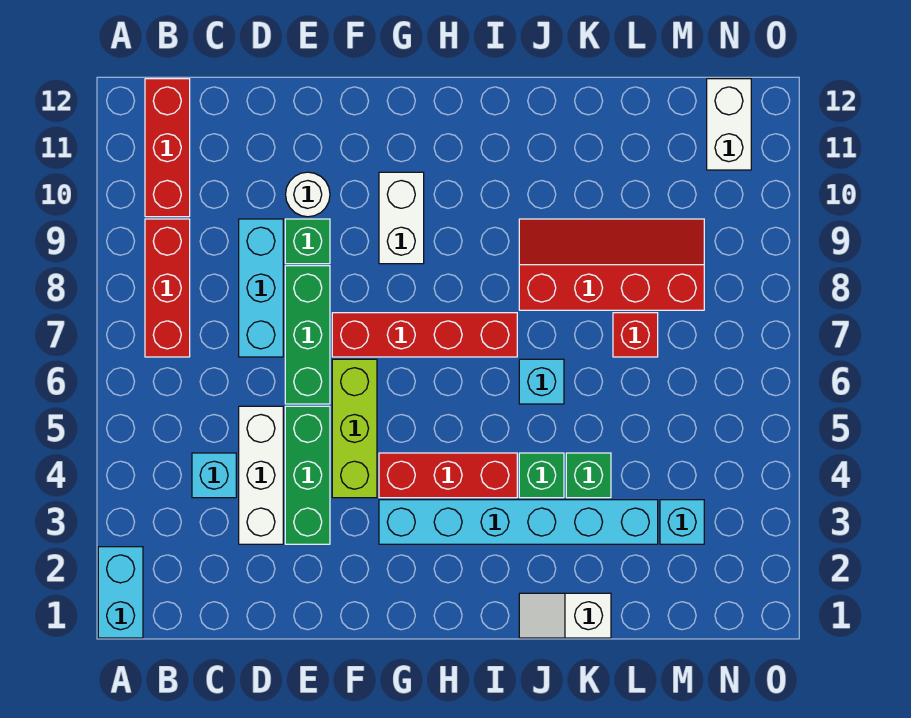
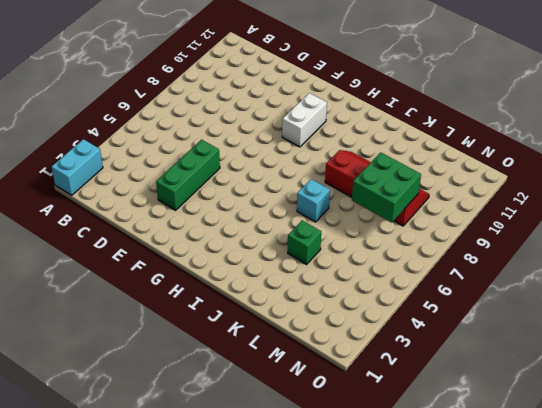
green brick L7:M8 level 2 -> none
none -> red brick B7:B9 level 1
none -> red brick B10:B12 level 1
none -> cyan brick C4 level 1

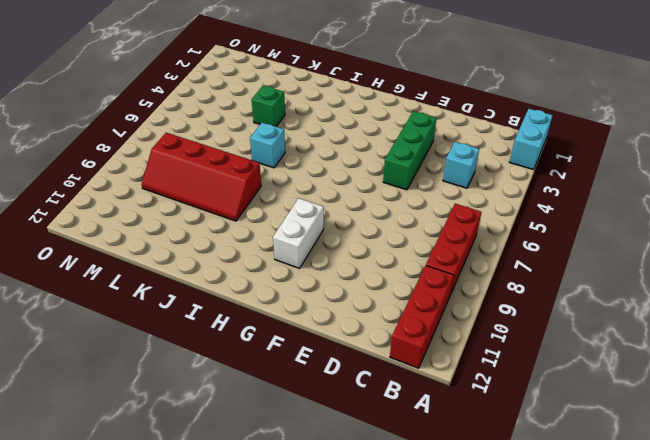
none -> white brick D3:D5 level 1
none -> cyan brick D7:D9 level 1
none -> green brick E6:E8 level 1

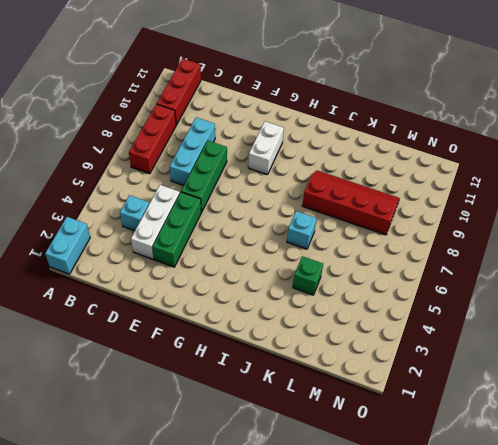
none -> green brick E9 level 1
none -> white round brick E10 level 1
none -> lime brick F4:F6 level 1

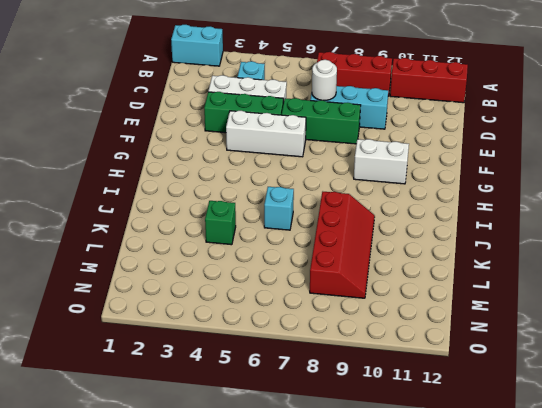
white round brick D7 level 2 -> white round brick E10 level 1
white brick F4:F6 level 1 -> lime brick F4:F6 level 1
none -> green brick E9 level 1
none -> red brick F7:I7 level 1
none -> cyan brick G3:L3 level 1

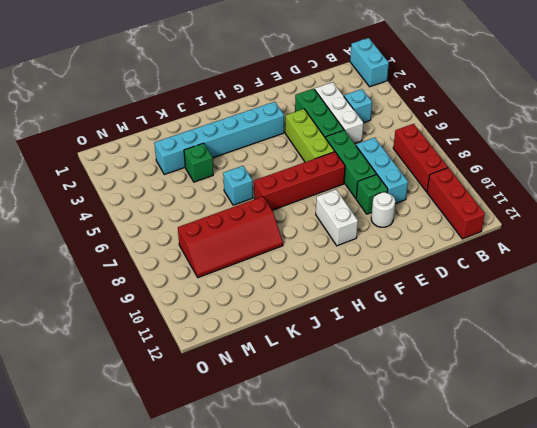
none -> red brick G4:I4 level 1
none -> white slope J1:K1 level 1 top K
none -> green brick J4 level 1

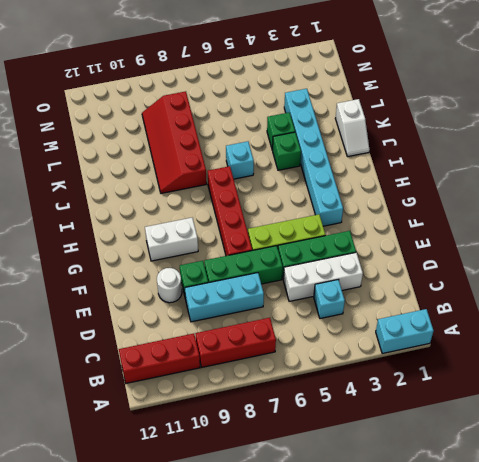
none -> red brick G4:I4 level 1
none -> red brick L7 level 1
none -> cyan brick M3 level 1

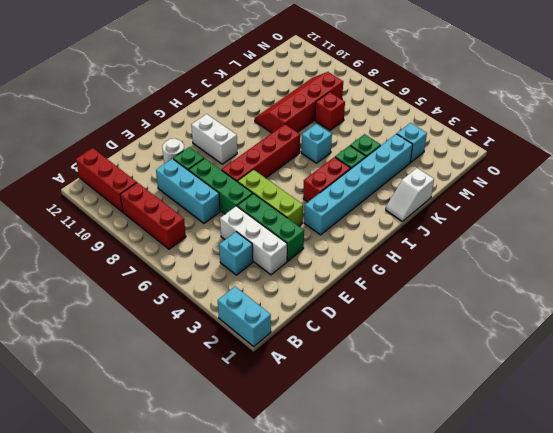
red brick H4:I4 level 1 -> red brick G4:I4 level 1
none -> white brick N11:N12 level 1

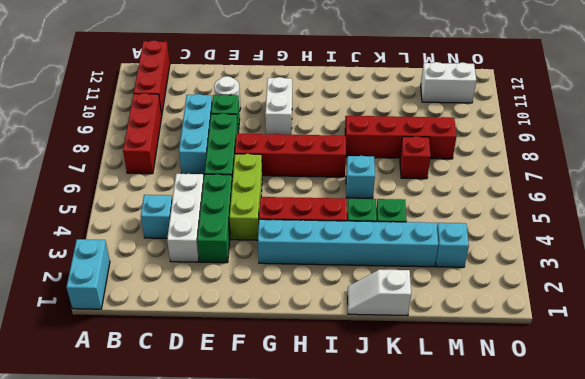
white brick M11:N11 level 1 -> white brick N11:N12 level 1

